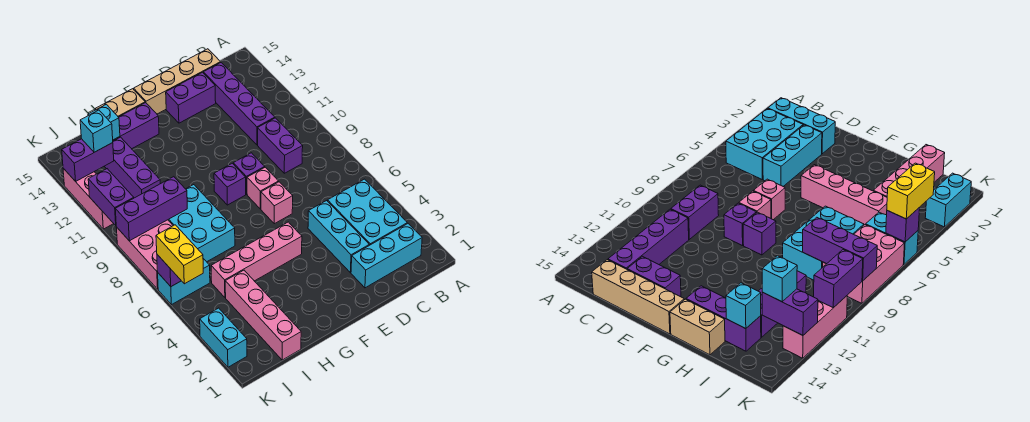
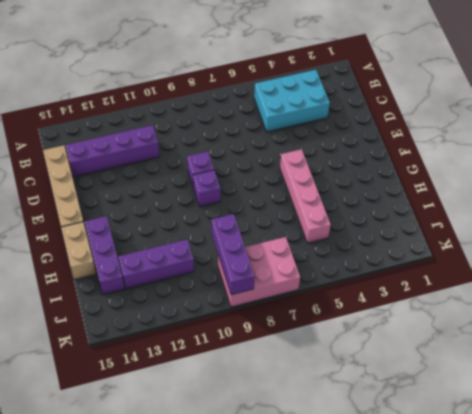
none -> cyan brick B2:D2 level 1
none -> purple brick C9:C10 level 1
none -> cyan brick D3:D5 level 1

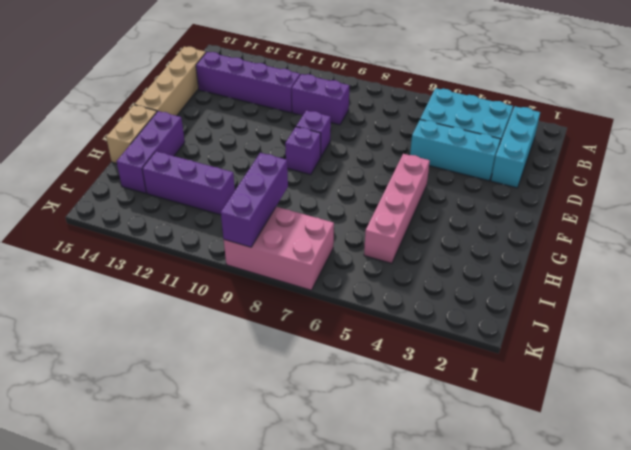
none -> purple brick D14:E14 level 1
none -> pink brick E7 level 1
none -> pink brick E8 level 1

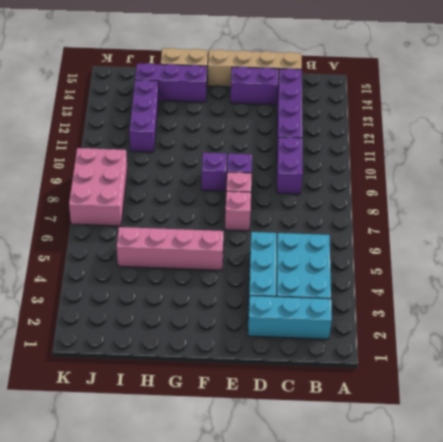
none -> cyan brick H7:I9 level 1
none -> pink brick I1:I4 level 1
none -> cyan brick J6:K6 level 1

